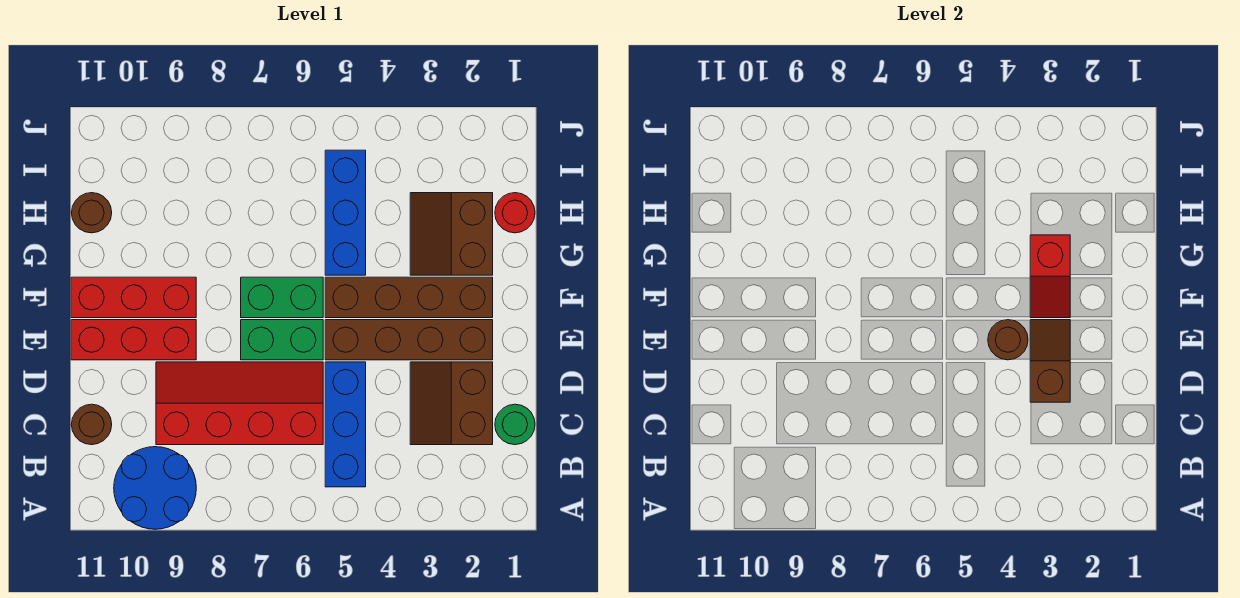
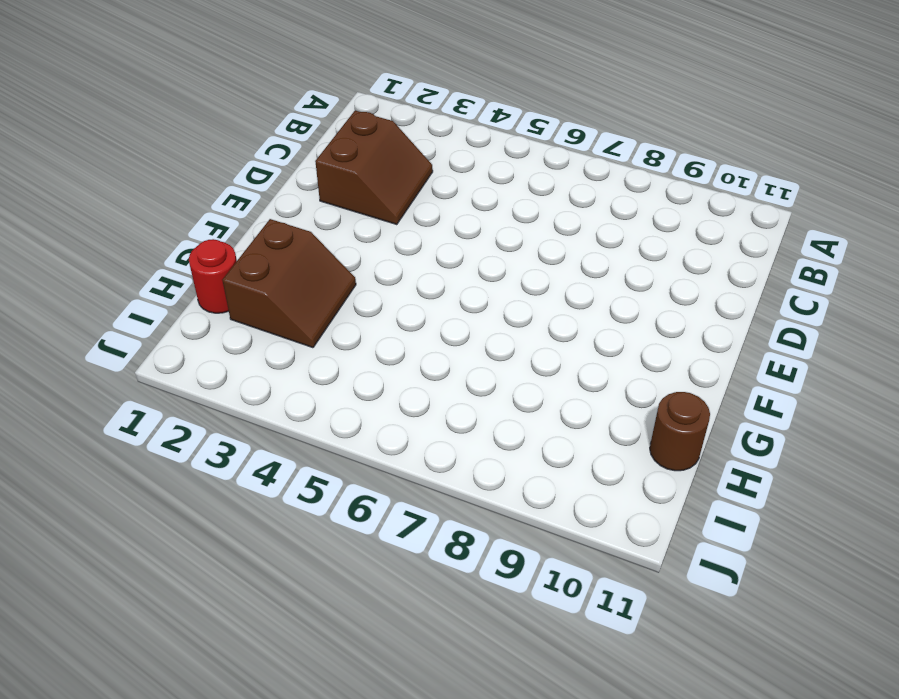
none -> blue round brick A9:B10 level 1
none -> blue brick B5:D5 level 1
none -> green round brick C1 level 1

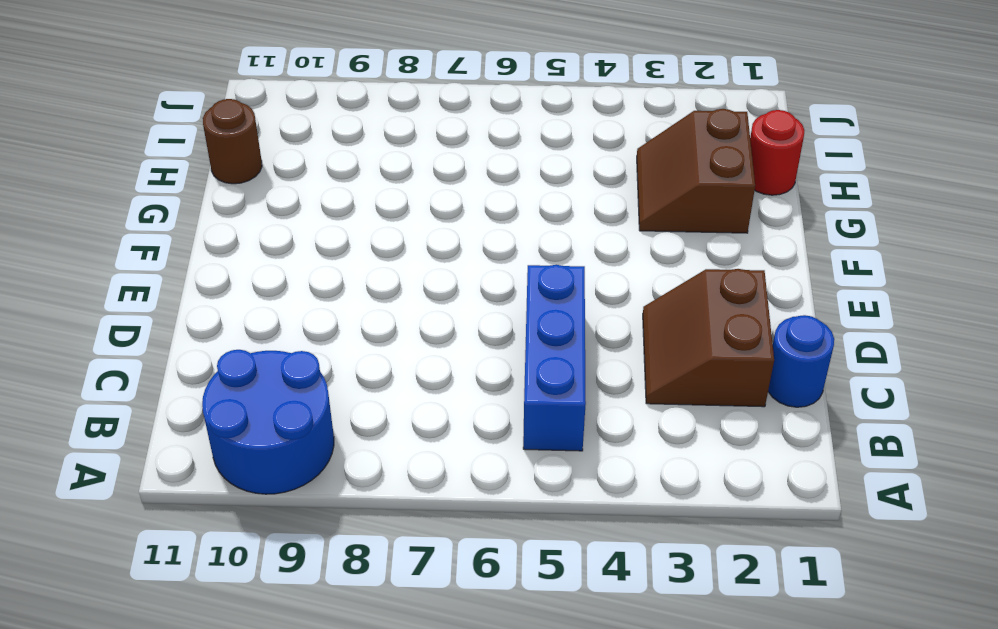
blue round brick C1 level 1 -> green round brick C1 level 1
none -> red slope C6:D9 level 1 top C
none -> brown round brick C11 level 1
none -> brown brick E2:E5 level 1

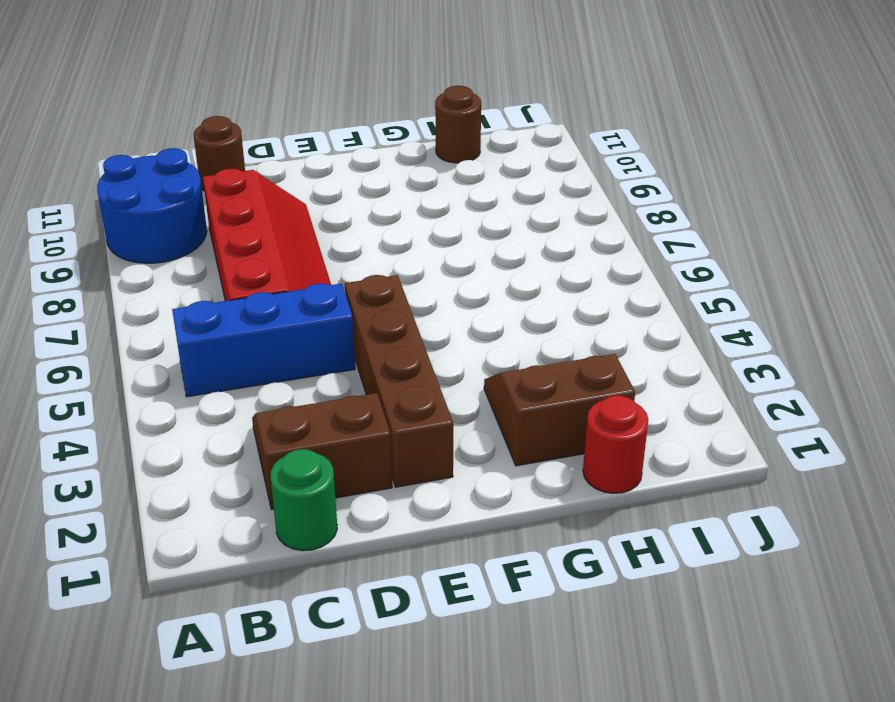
none -> green brick E6:E7 level 1
none -> red brick E9:E11 level 1
none -> brown brick F2:F5 level 1

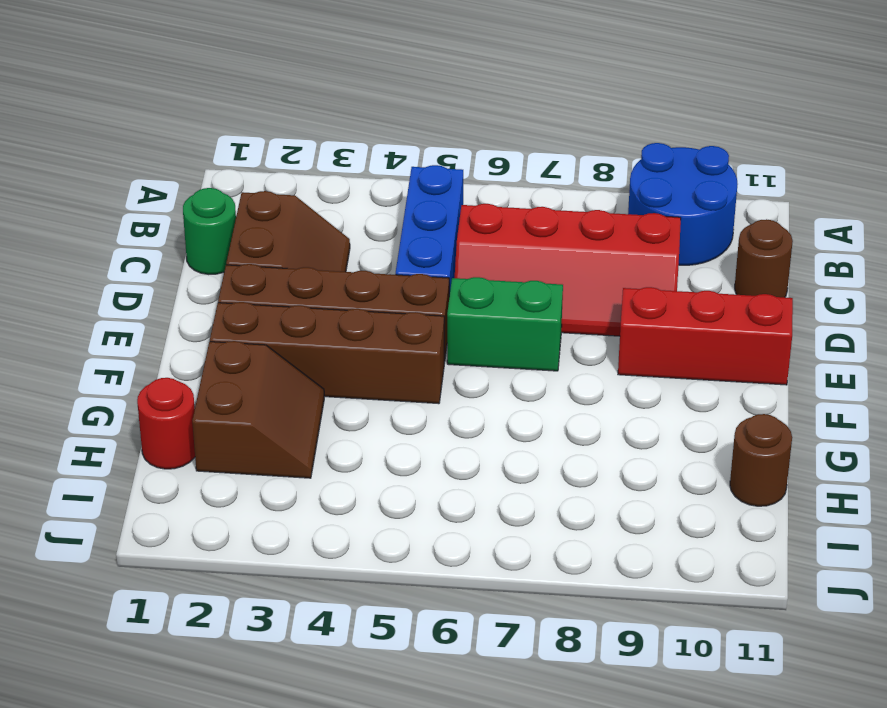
none -> green brick F6:F7 level 1
none -> red brick F9:F11 level 1
none -> blue brick G5:I5 level 1

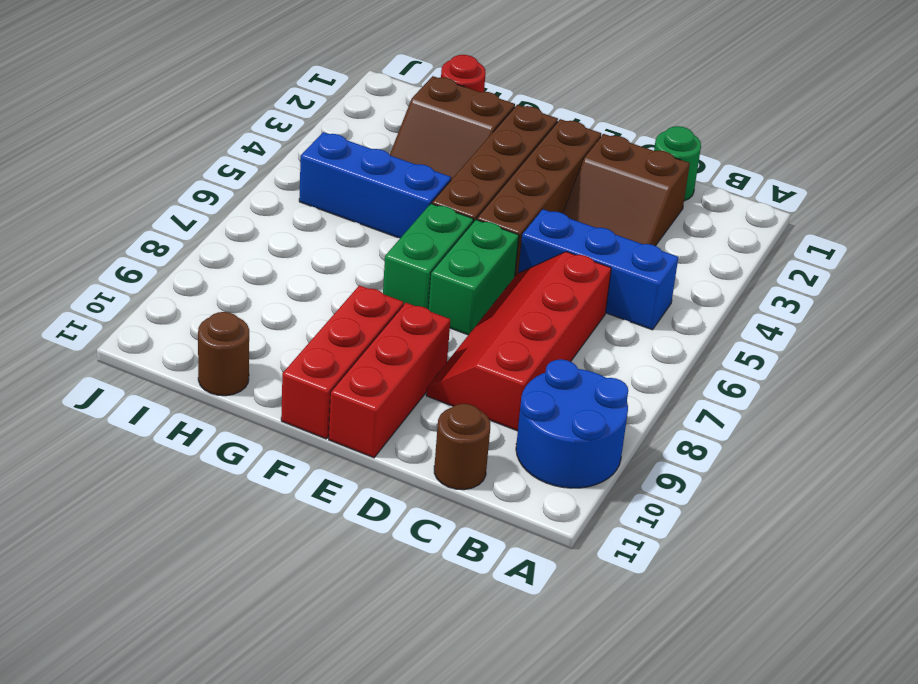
none -> brown slope D3:E3 level 2 top D
none -> brown round brick E4 level 2
none -> red slope F3:G3 level 2 top G

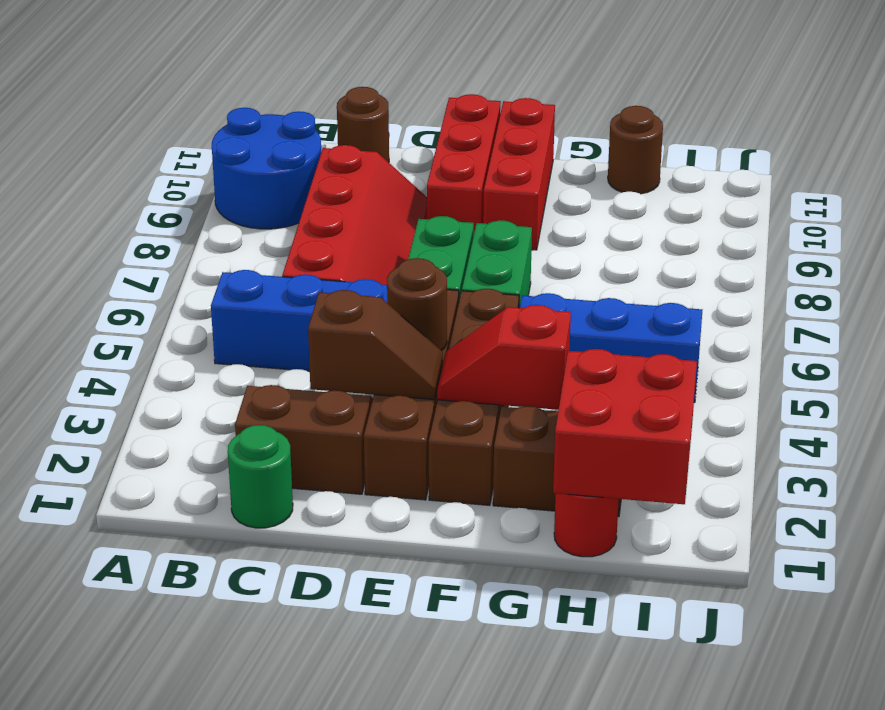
red brick H1:I2 level 2 -> none

